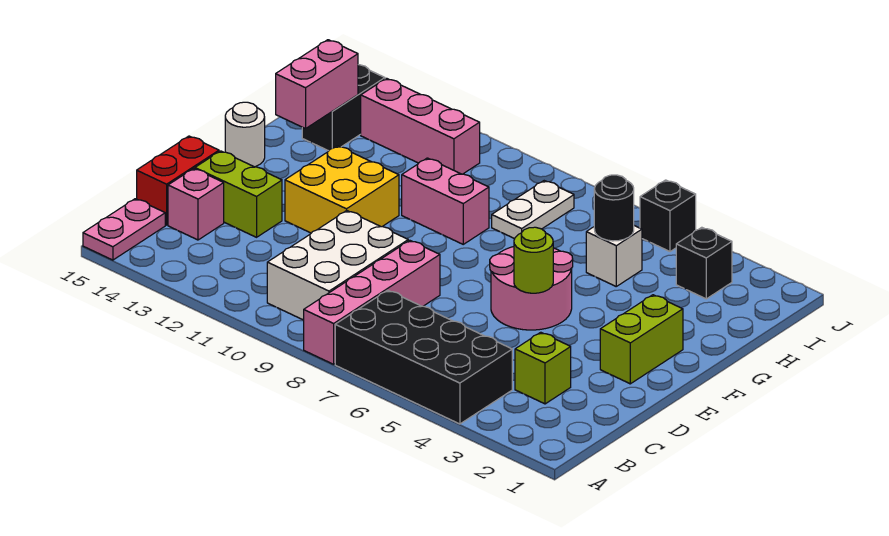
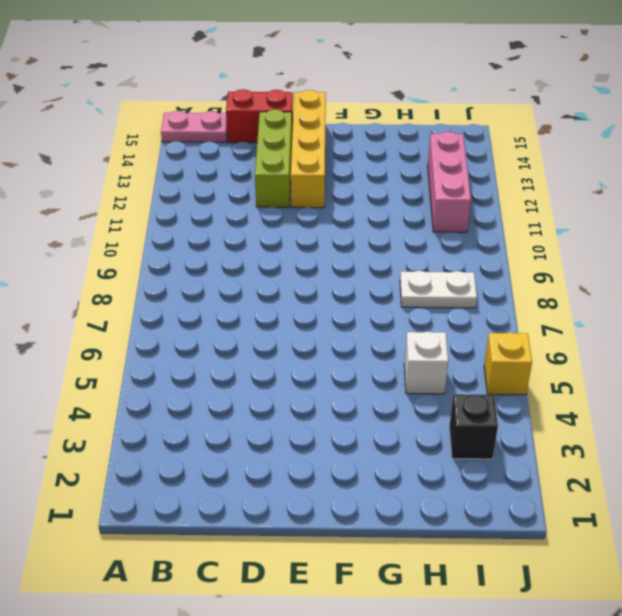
lime brick D12:D14 level 1 -> lime brick D13:D14 level 1
yellow brick E12:E15 level 1 -> yellow brick E11:F12 level 1
yellow brick J5 level 1 -> black brick J5 level 1
none -> black brick A4:B7 level 1
none -> pink brick A8:D8 level 1
none -> white brick B9:D10 level 1

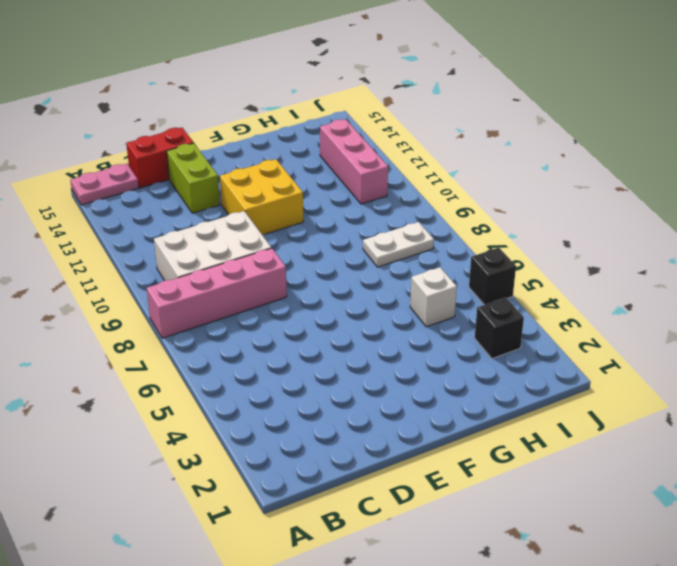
none -> black brick A4:B7 level 1
none -> lime brick C3 level 1
none -> pink brick C14 level 1

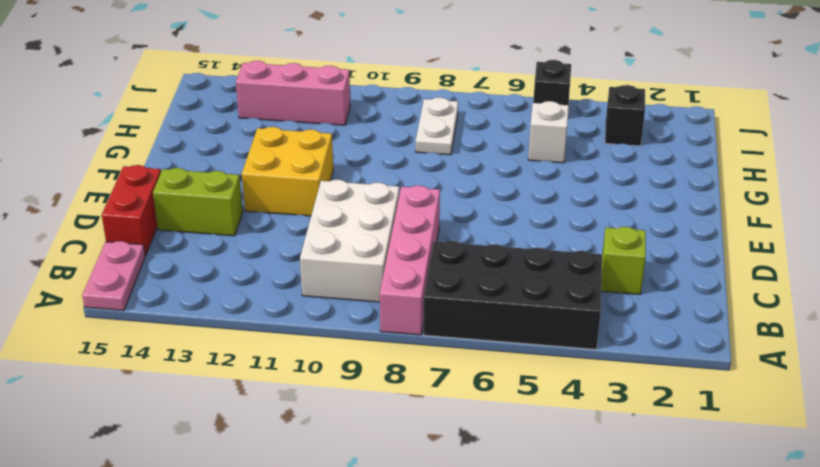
none -> pink brick C14 level 1
none -> lime brick E2:F2 level 1
none -> pink round brick E5:F6 level 1

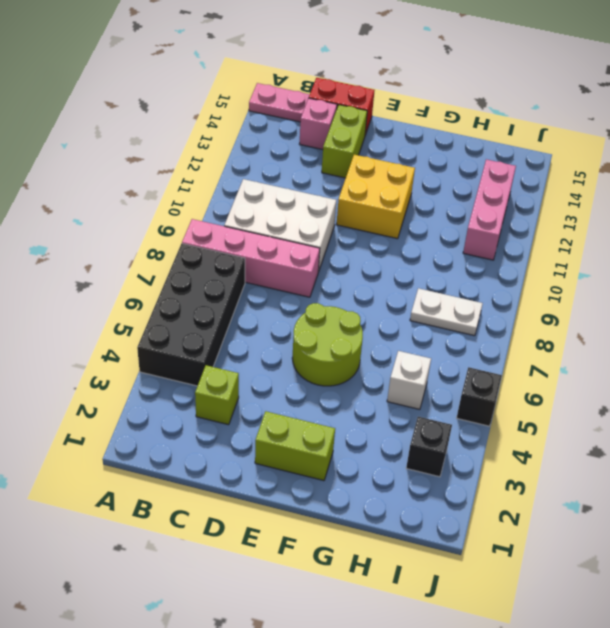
lime round brick E5:F6 level 1 -> pink round brick E5:F6 level 1
none -> white round brick F15 level 1
none -> pink brick G9:G10 level 1
none -> black brick H14:I14 level 1

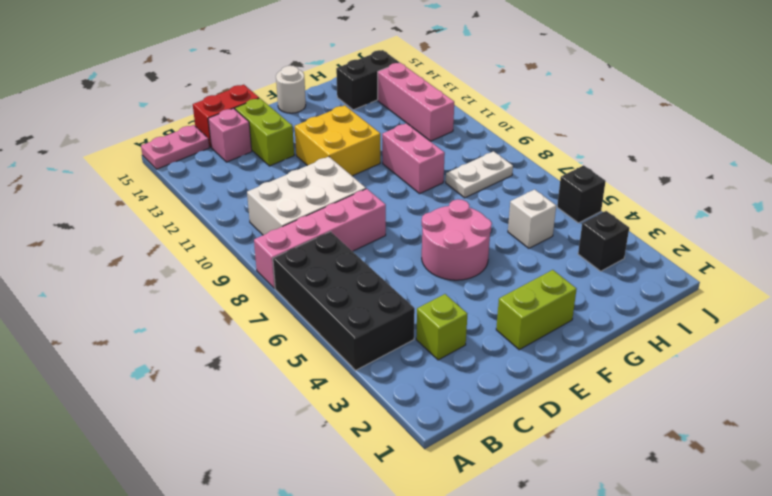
none -> lime round brick E5 level 2
none -> pink brick G14:H14 level 2
none -> black round brick H5 level 2

